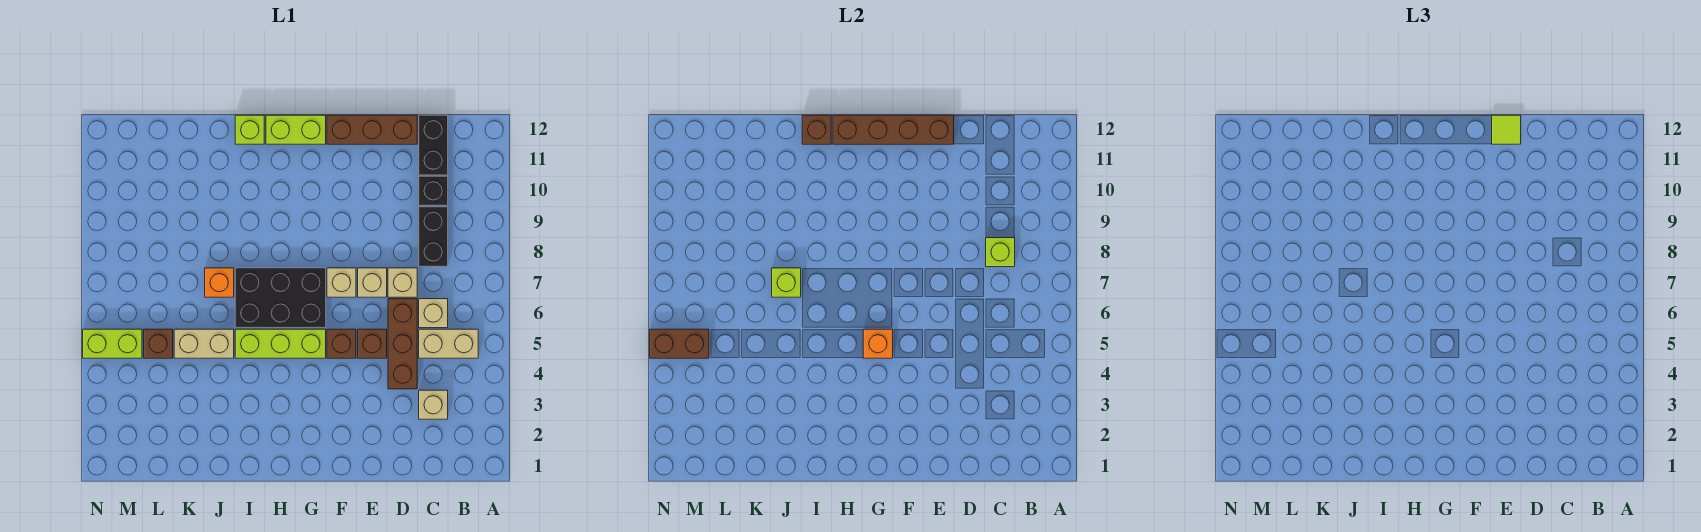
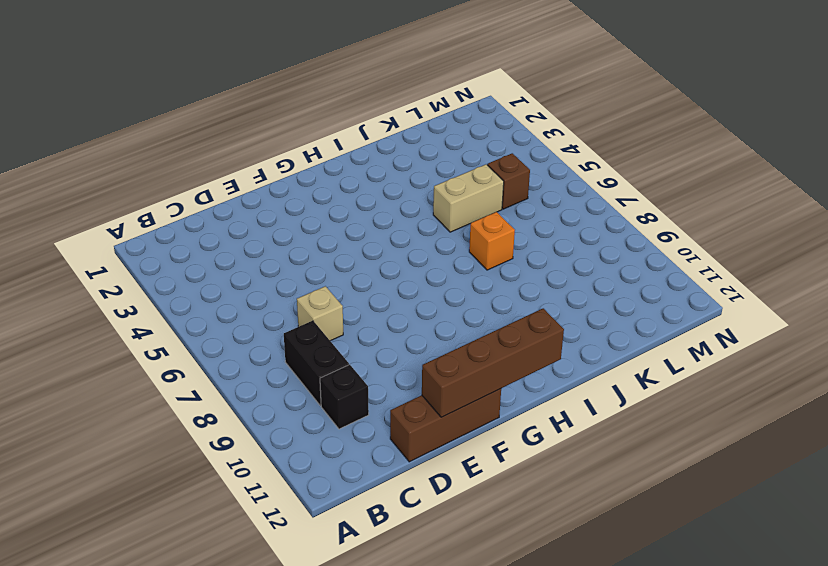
none -> tan brick B5:C5 level 1
none -> tan brick C3 level 1
none -> tan brick C6 level 1

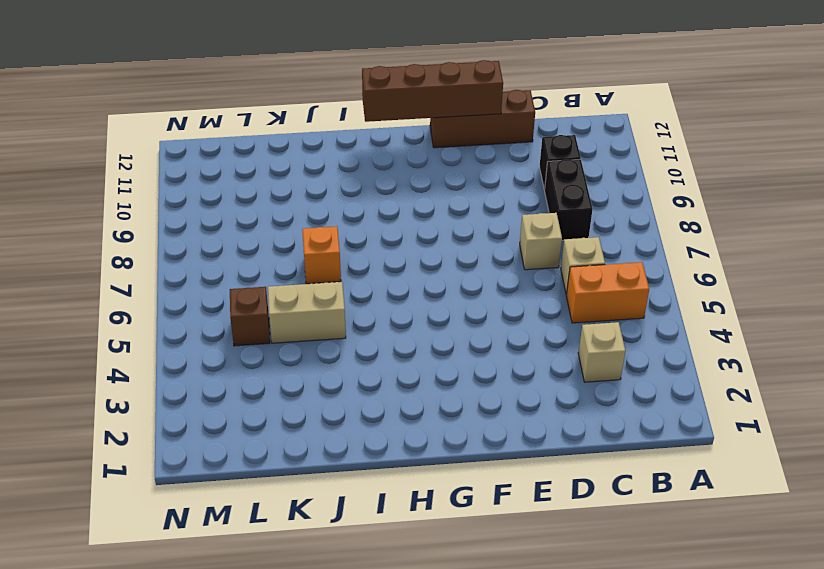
orange brick B5:C5 level 1 -> tan brick B5:C5 level 1
none -> black brick C11:C12 level 1
none -> brown brick D4:D6 level 1
none -> brown brick E5 level 1

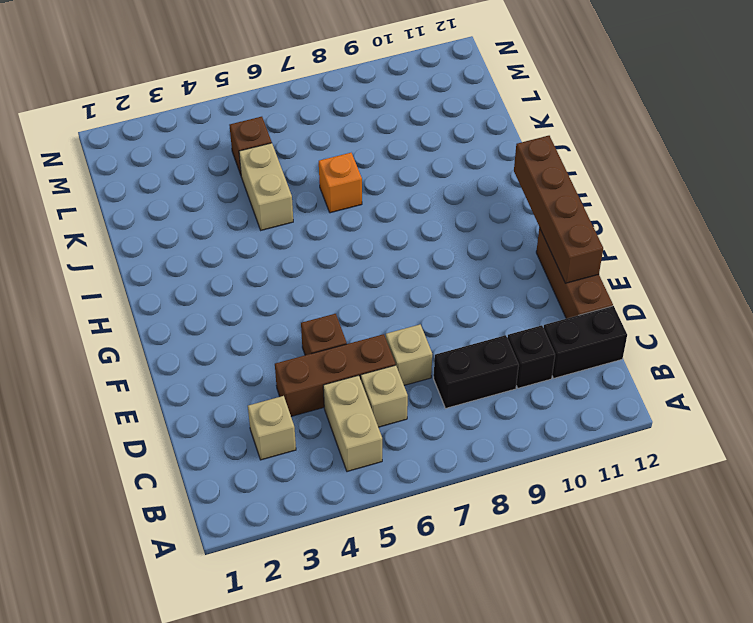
none -> tan brick E7 level 1
none -> brown brick F5 level 1
none -> tan brick F7 level 1

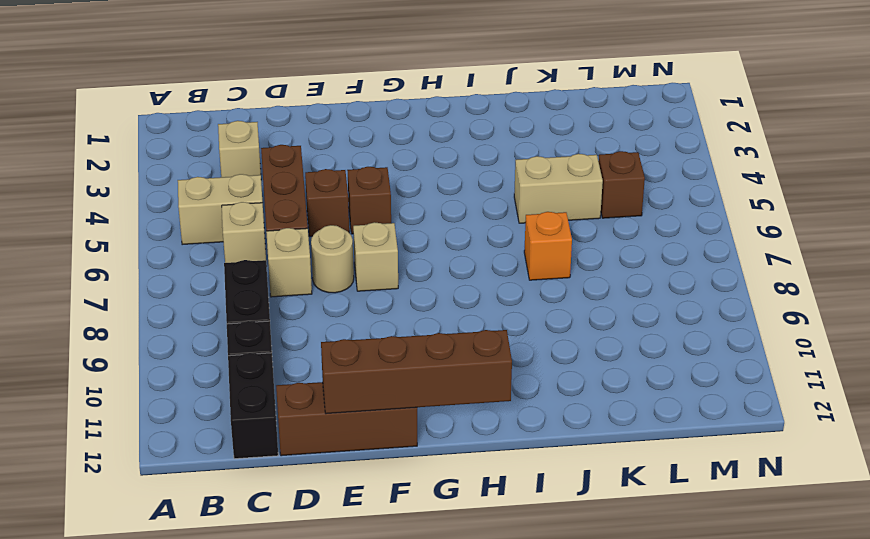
tan round brick E7 level 1 -> tan brick E7 level 1
none -> lime brick G5:I5 level 1
none -> black brick G6:I7 level 1
none -> lime brick G12:H12 level 1

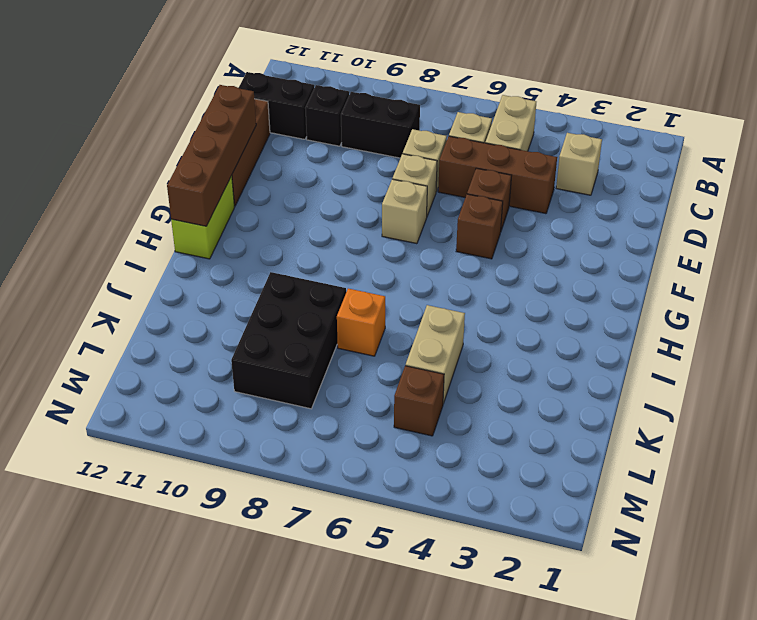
black brick J8:L9 level 1 -> black brick G6:I7 level 1
none -> lime brick G5:I5 level 1
none -> lime brick I12 level 1
none -> lime brick M5:N5 level 1

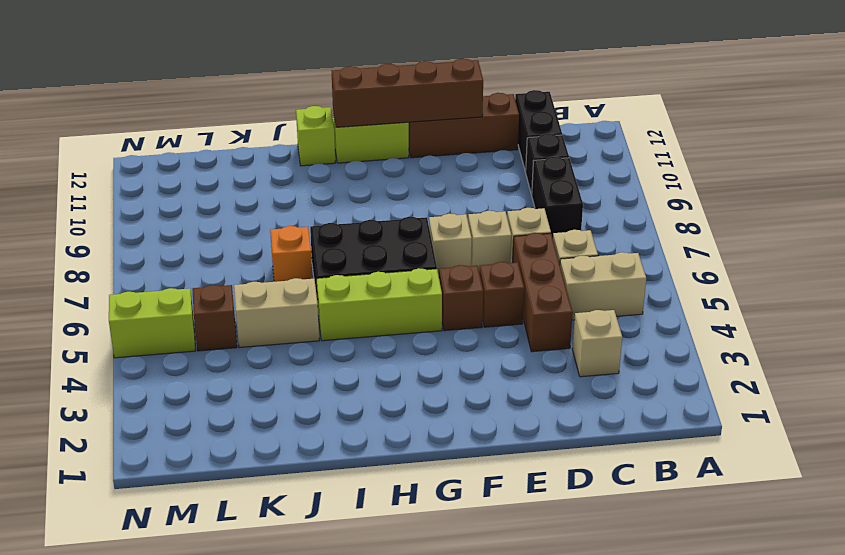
none -> lime brick C8 level 2
none -> orange brick G5 level 2
none -> brown brick I12 level 2

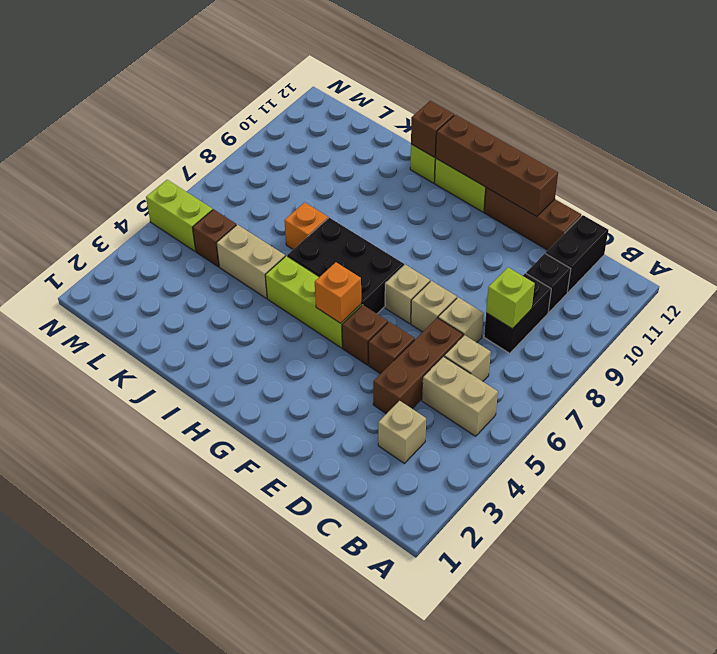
none -> lime brick J7 level 2
none -> brown brick M5:N5 level 2
none -> lime tile E12 level 3

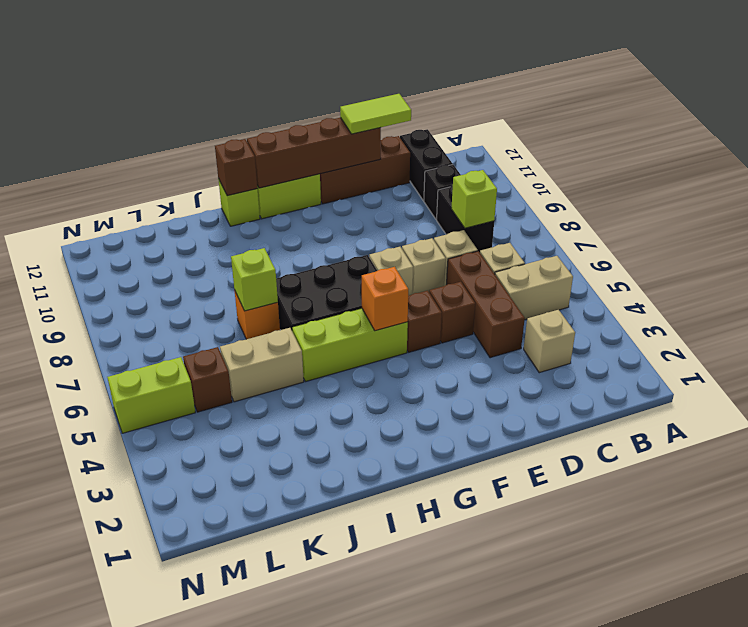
lime tile D12:E12 level 3 -> lime tile E12 level 3
none -> brown brick M5:N5 level 2

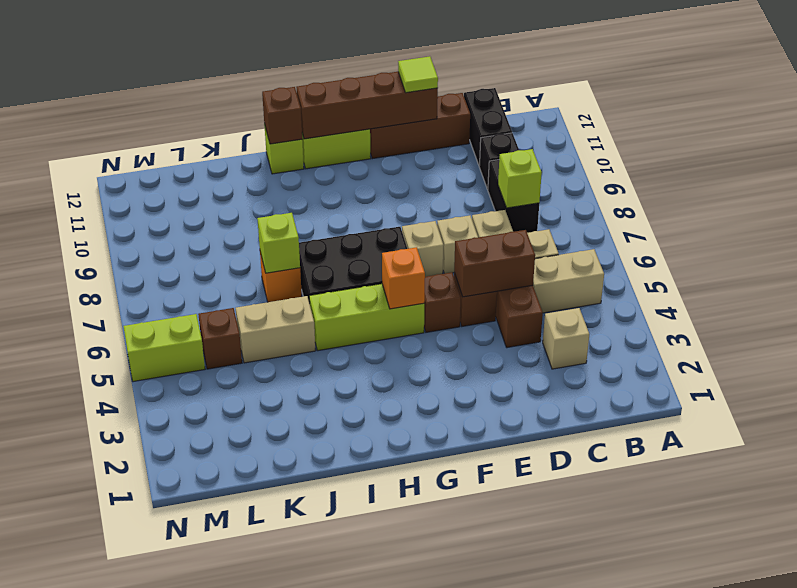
brown brick D5:E5 level 2 -> brown brick M5:N5 level 2

